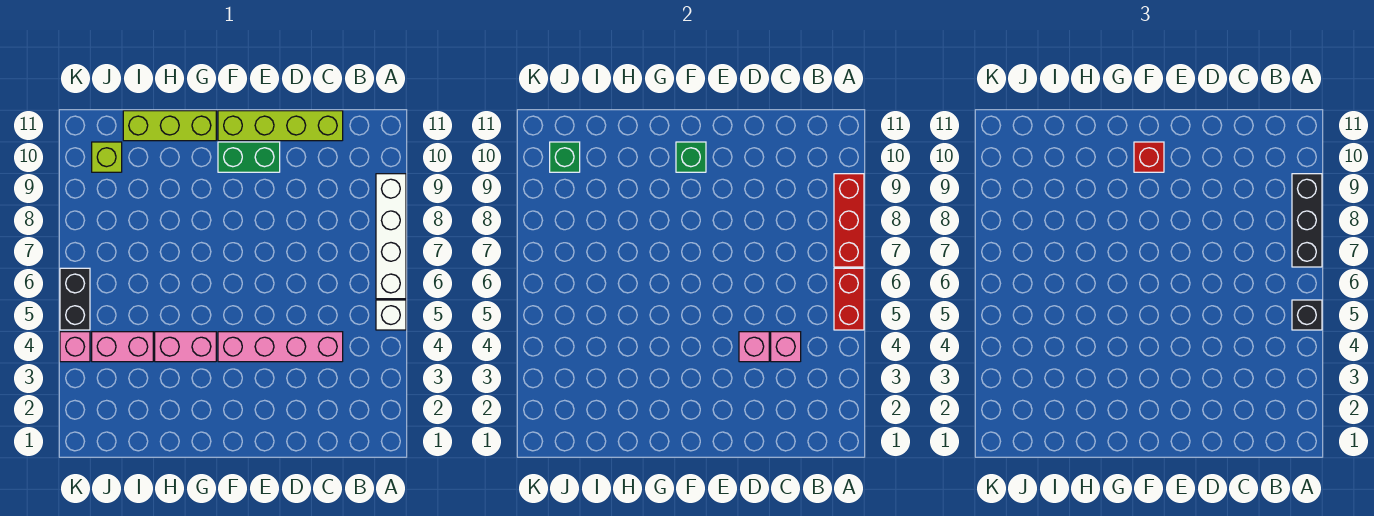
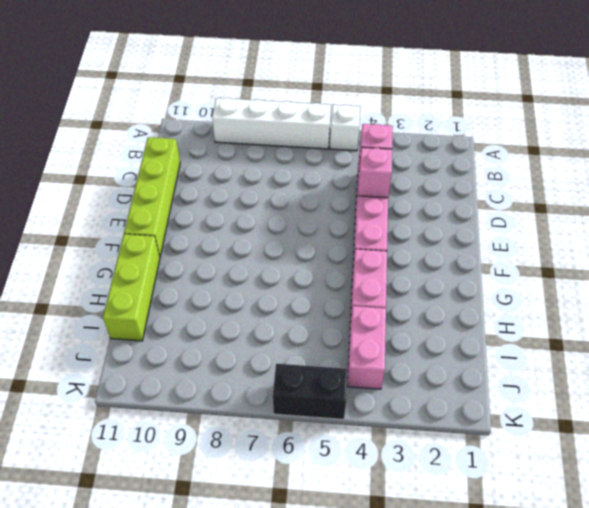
none -> green brick E10:F10 level 1
none -> lime brick J10 level 1
none -> pink brick K4 level 1

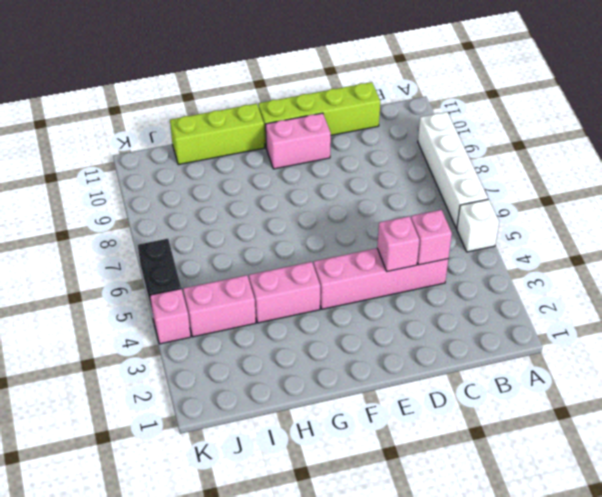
pink brick E10:F10 level 1 -> green brick E10:F10 level 1
none -> lime brick J10 level 1
none -> red brick A5:A6 level 2
none -> red brick A7:A9 level 2

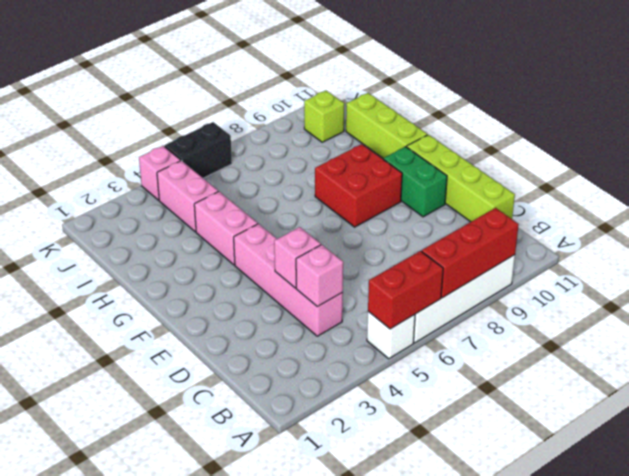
red brick F8:G9 level 1 -> none
none -> green brick F10 level 2
none -> green brick J10 level 2
none -> black brick A5 level 3

